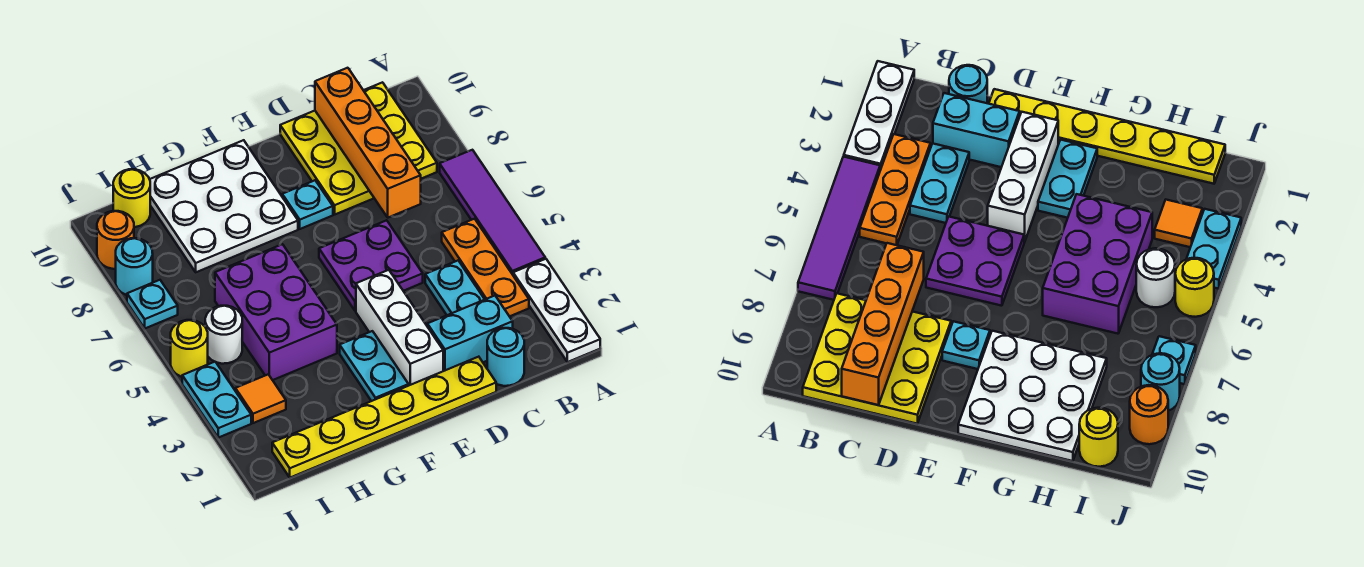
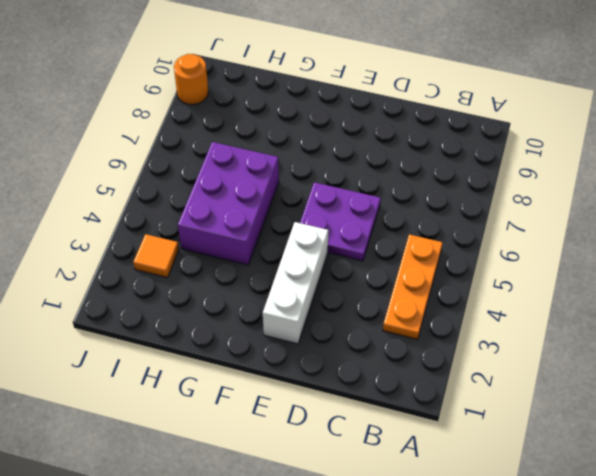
none -> white plate A1:A3 level 1
none -> purple tile A4:A7 level 1
none -> yellow plate B8:D10 level 1

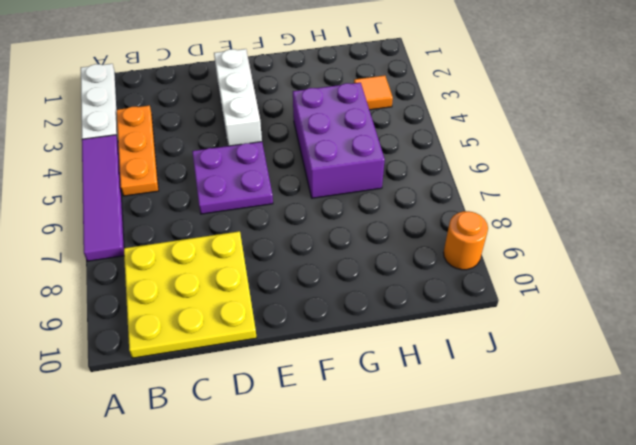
none -> cyan round brick C1 level 1
none -> cyan brick C2:D2 level 1
none -> cyan plate C3:C4 level 1

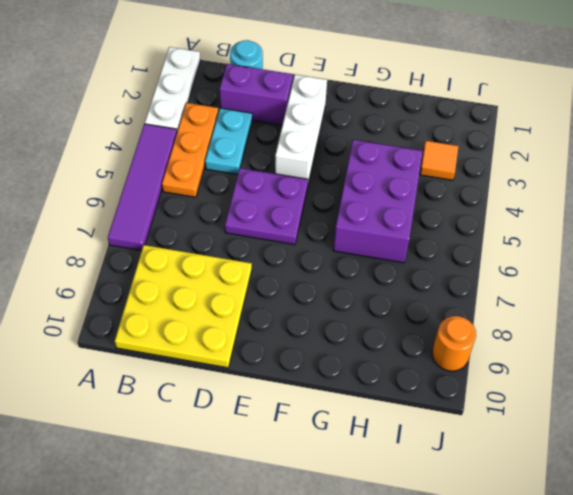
purple brick C2:D2 level 1 -> cyan brick C2:D2 level 1
none -> yellow plate D1:I1 level 1
none -> cyan plate E8 level 1
none -> cyan plate F2:F3 level 1

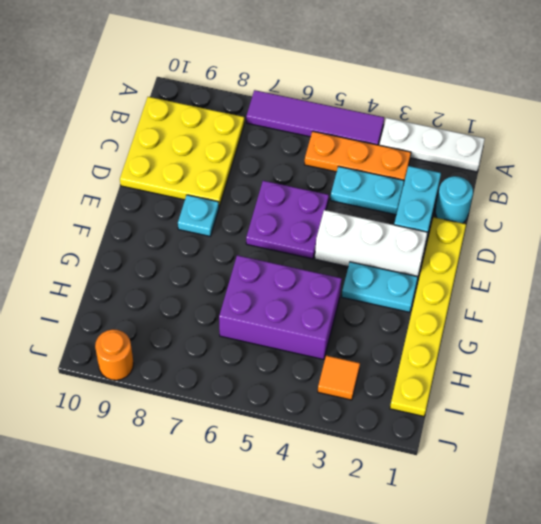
none -> white plate F8:H10 level 1
none -> white round brick I5 level 1
none -> yellow round brick I10 level 1

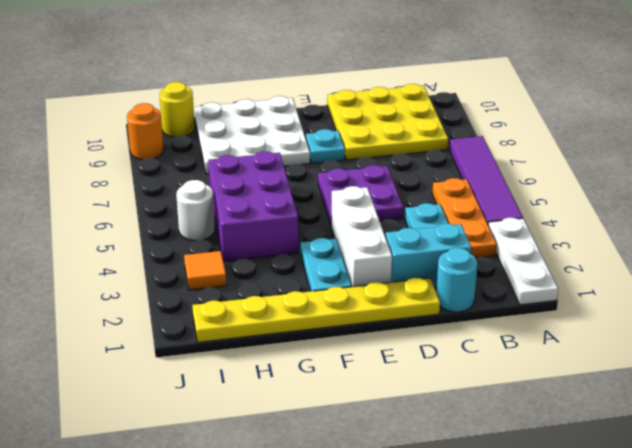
none -> cyan plate J3:J4 level 1
none -> yellow round brick J5 level 1
none -> cyan plate J7 level 1

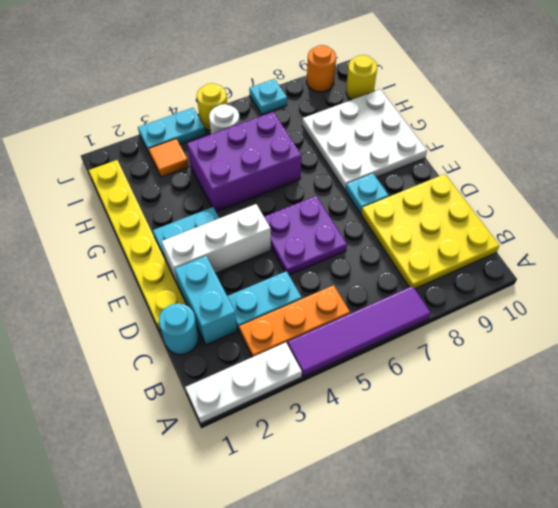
none -> cyan round brick J8 level 1
none -> orange brick C7:C10 level 2

